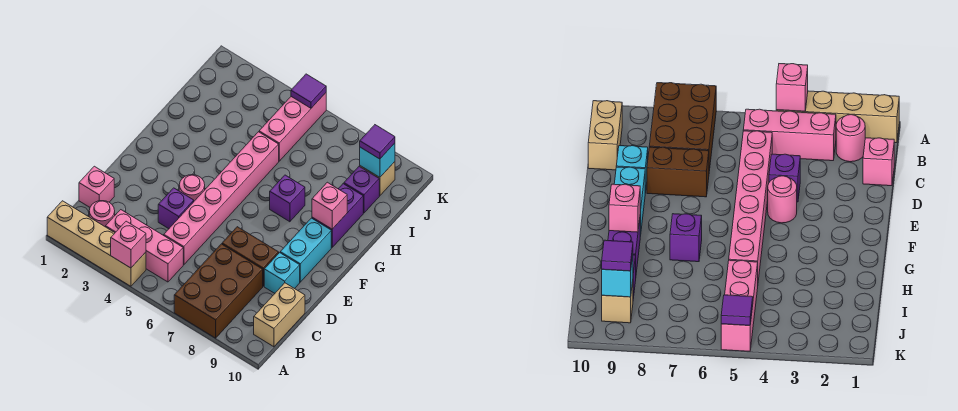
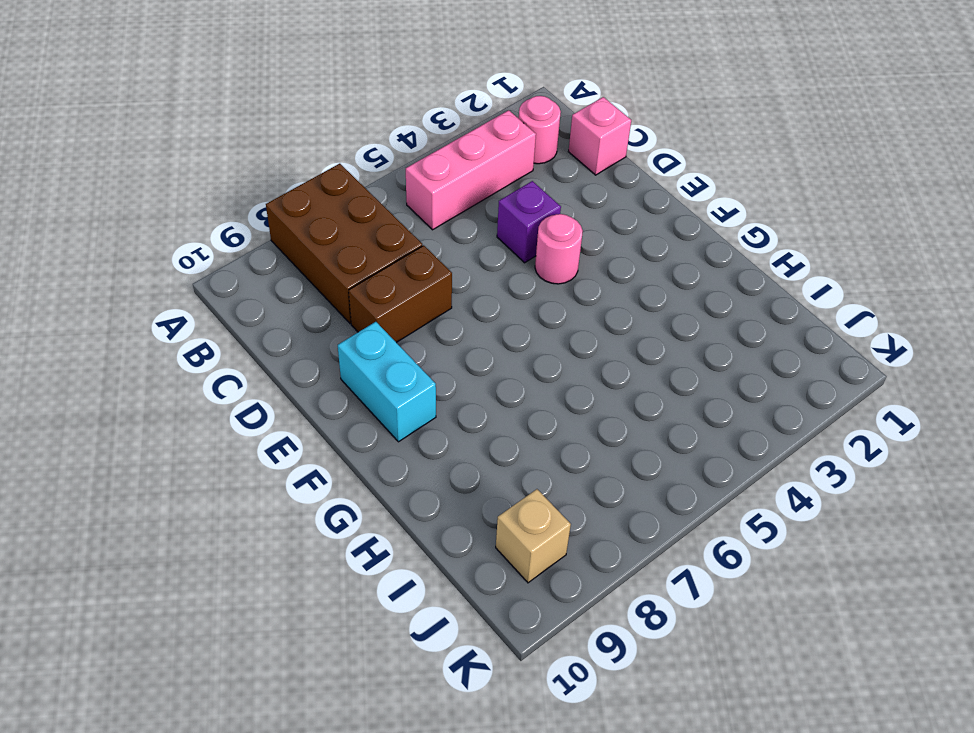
none -> tan brick A1:A4 level 1
none -> tan brick B10:C10 level 1
none -> pink brick C5:H5 level 1

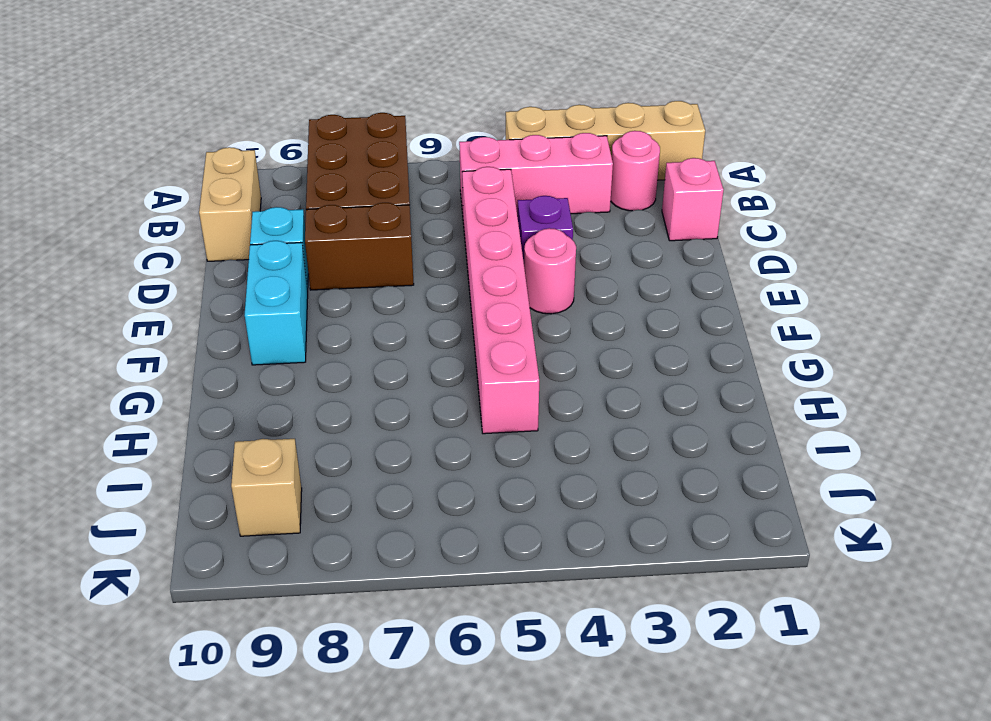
none -> purple brick G7 level 1
none -> purple brick G9:H9 level 1
none -> pink brick I5:K5 level 1

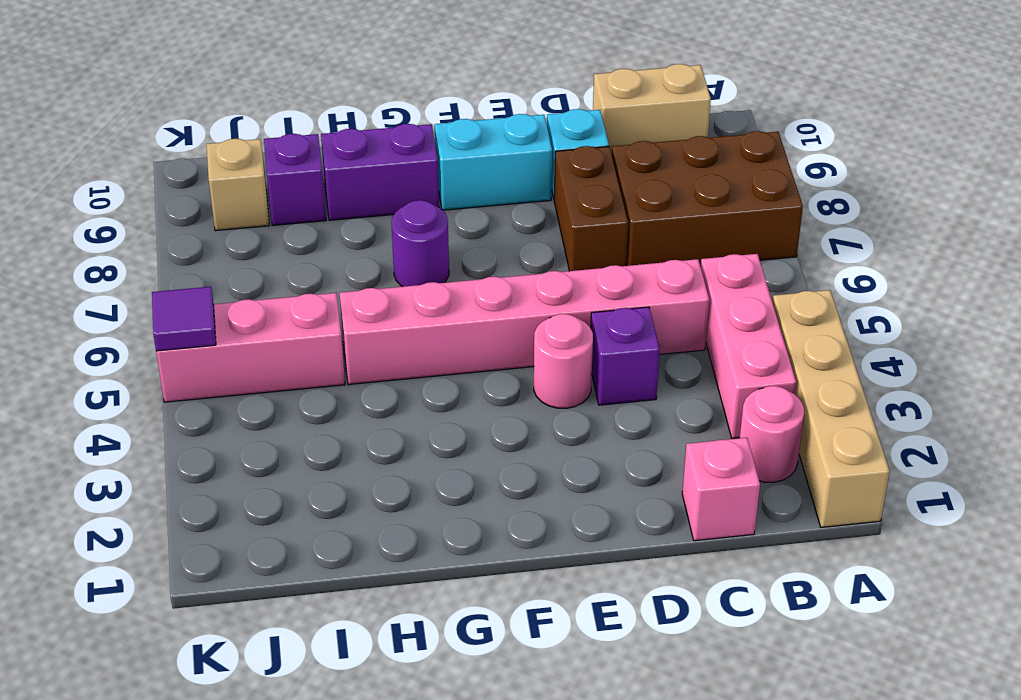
purple round brick G7 level 1 -> purple brick G7 level 1
none -> pink brick A4 level 2
none -> pink brick G9 level 2
none -> cyan brick J9 level 2

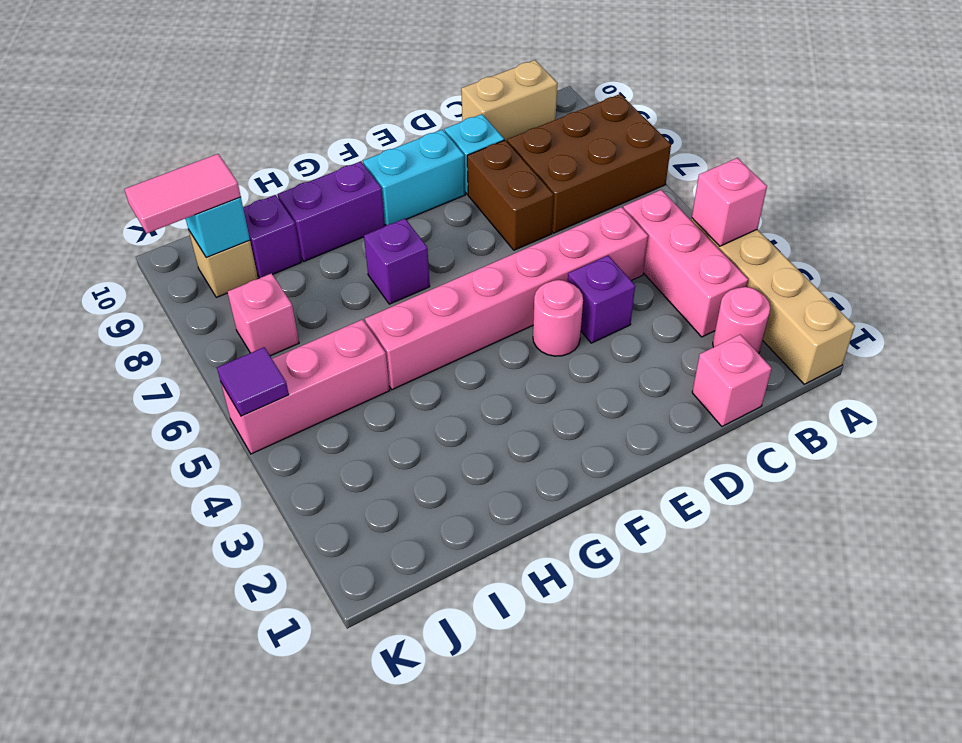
pink brick J7 level 1 -> pink brick G9 level 2
pink tile J9:K9 level 3 -> purple tile J9 level 3

